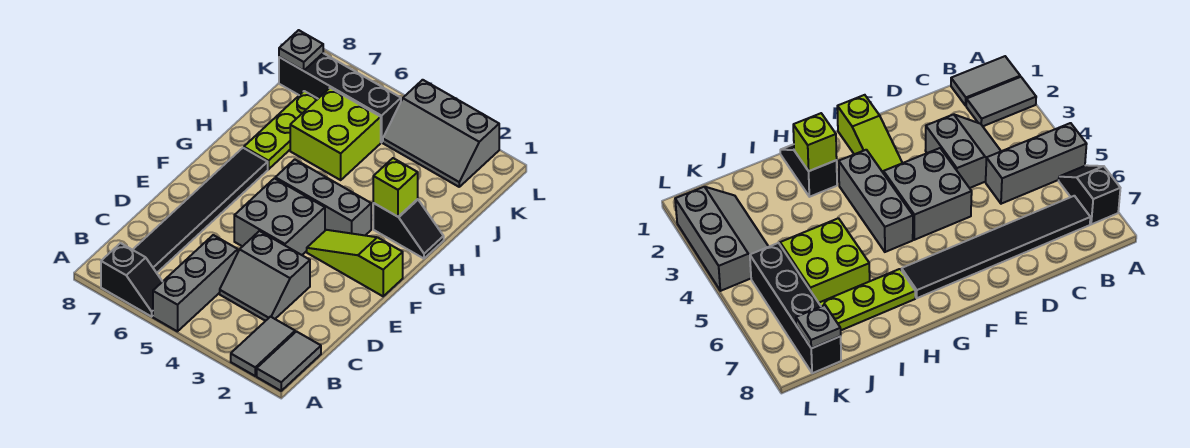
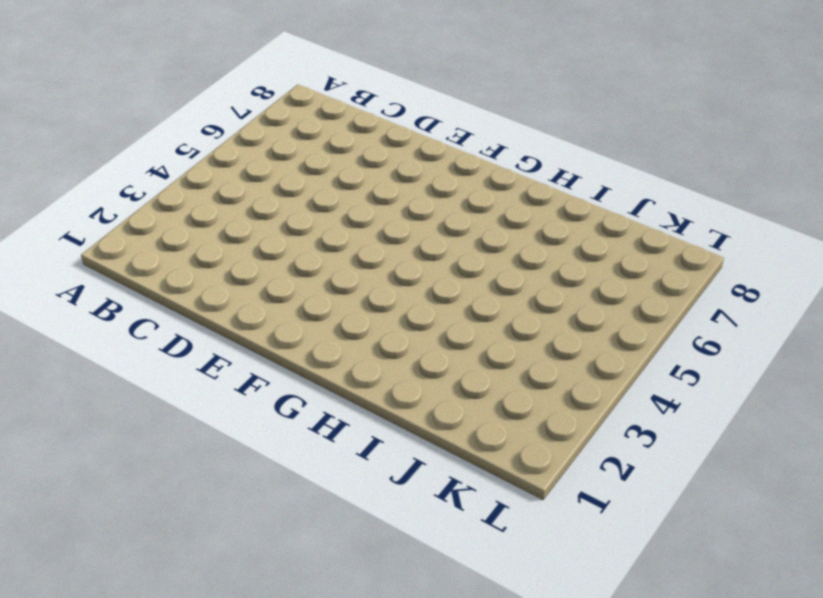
none -> grey tile A1:B1 level 1
none -> grey tile A2:B2 level 1
none -> grey brick A5:C5 level 1

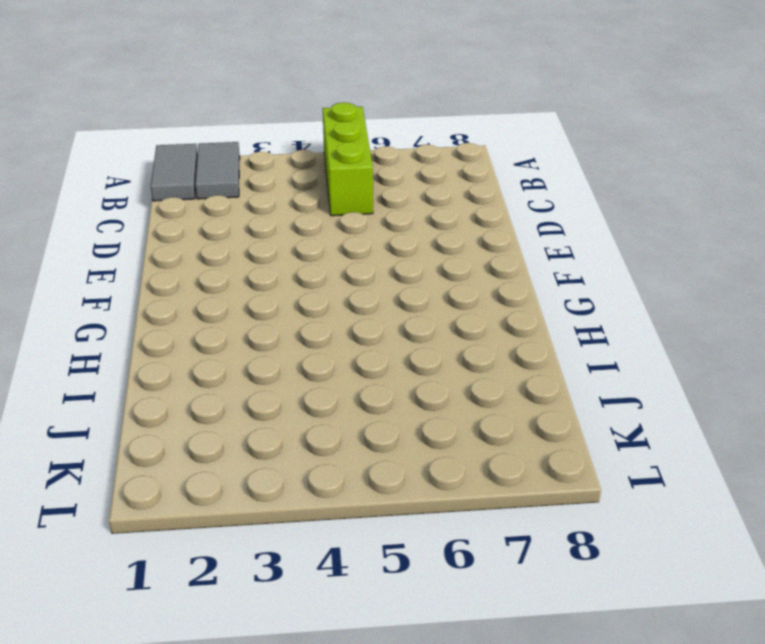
lime brick A5:C5 level 1 -> grey brick A5:C5 level 1
none -> black slope A6:A7 level 1 top 7
none -> black tile B7:G7 level 1
none -> grey slope C3:D4 level 1 top D

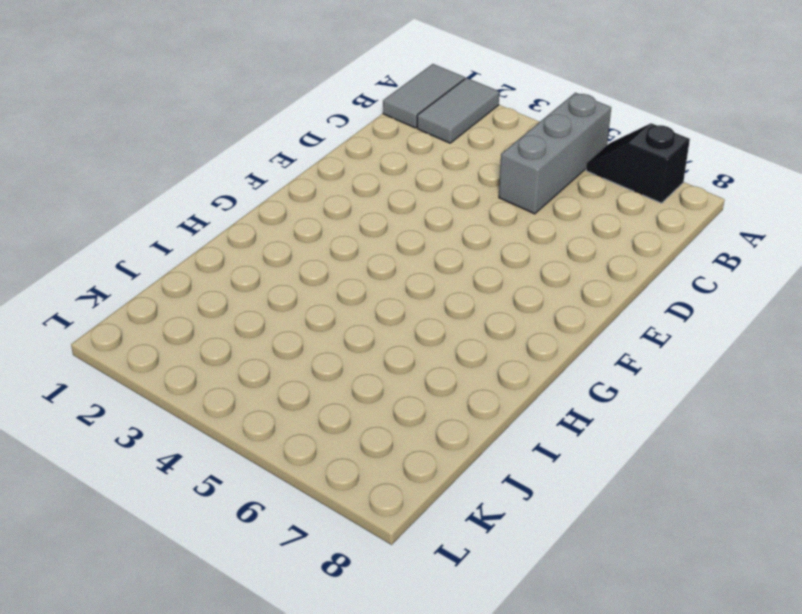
none -> black tile B7:G7 level 1
none -> grey slope C3:D4 level 1 top D
none -> grey brick E4:F5 level 1

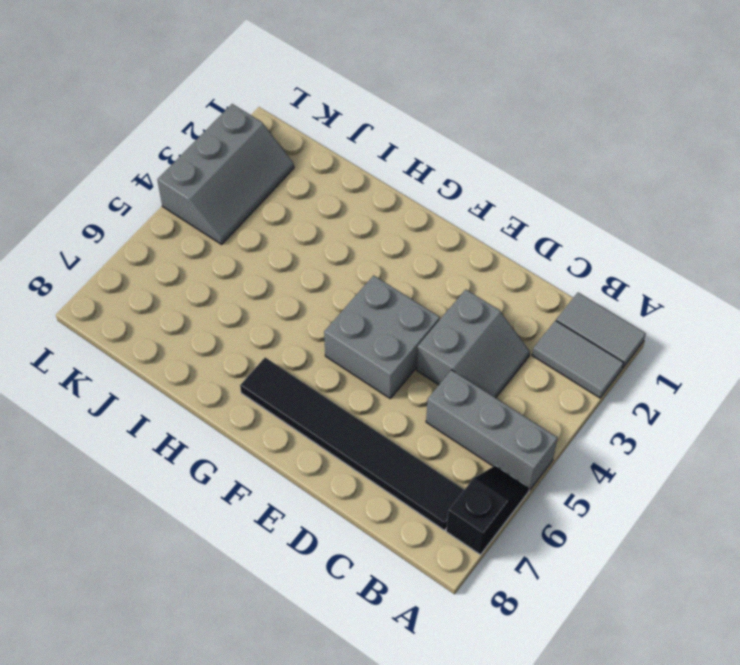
none -> lime slope F1:F3 level 1 top 1
none -> grey brick G3:G5 level 1
none -> black slope H1:H2 level 1 top 2

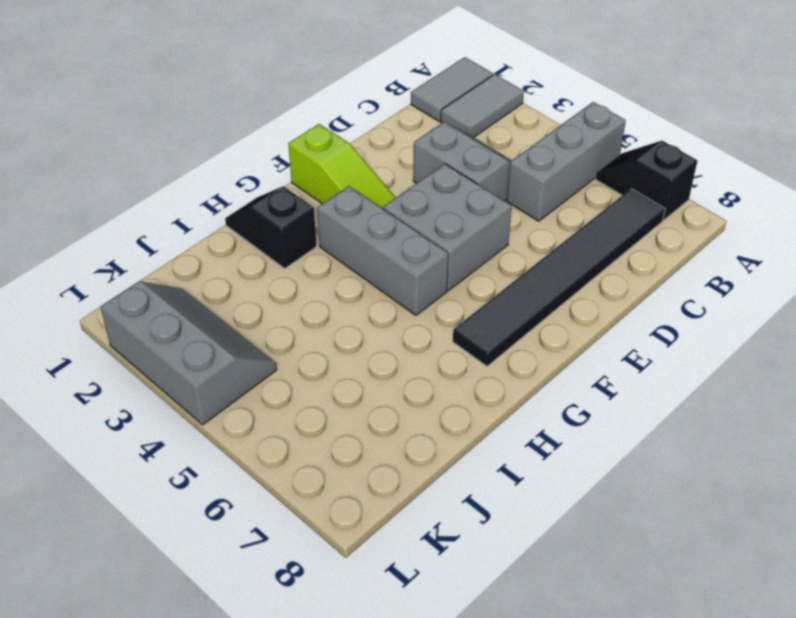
none -> lime plate H7:J7 level 1
none -> lime brick I5:J6 level 1
none -> black brick K5:K8 level 1

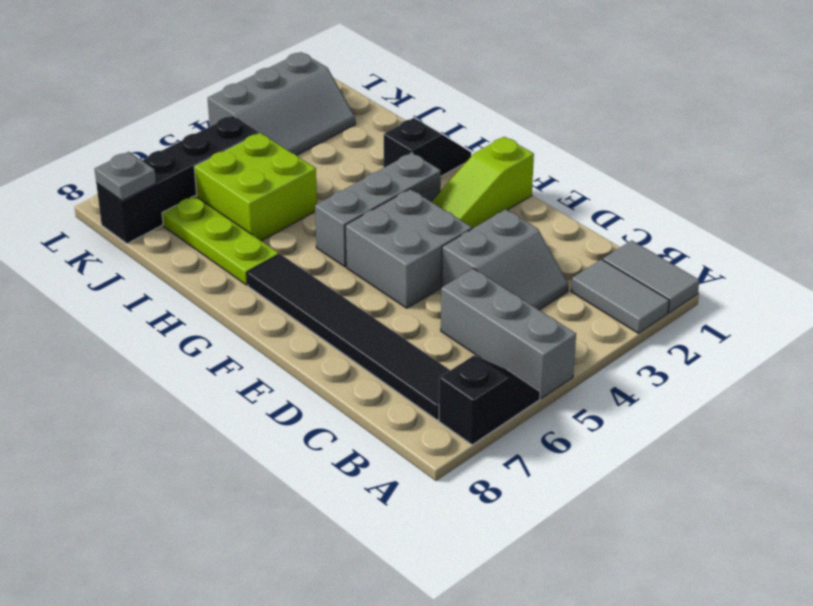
none -> lime brick H2 level 2

